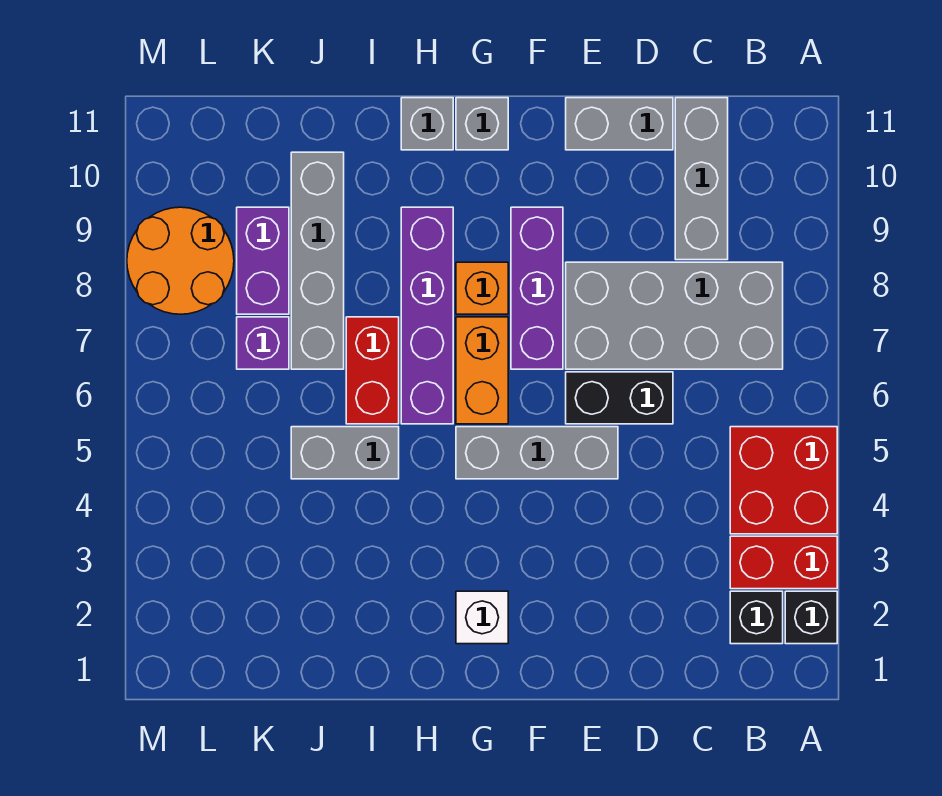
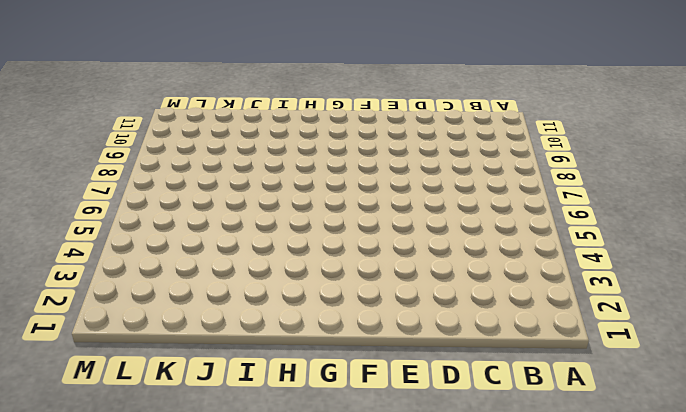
none -> black brick A2 level 1
none -> red brick A3:B3 level 1
none -> red brick A4:B5 level 1

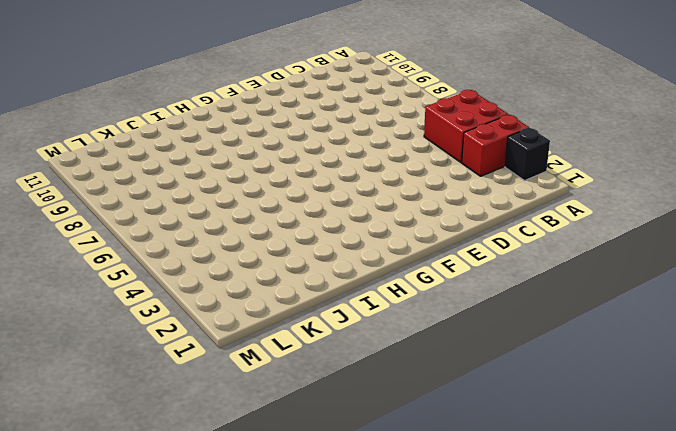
none -> black brick B2 level 1
none -> grey brick B7:E8 level 1
none -> grey brick C9:C11 level 1

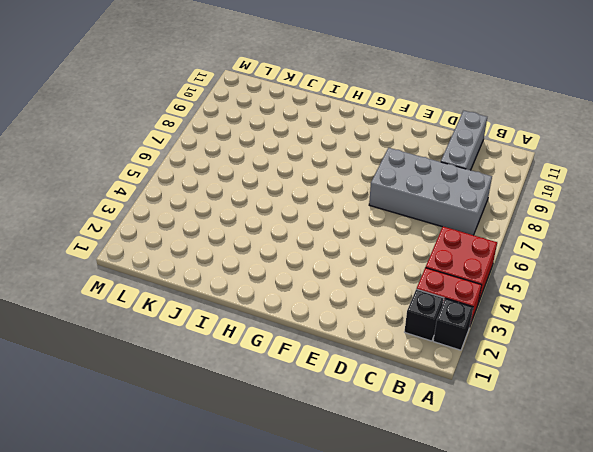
none -> black brick D6:E6 level 1
none -> grey brick D11:E11 level 1
none -> grey brick E5:G5 level 1

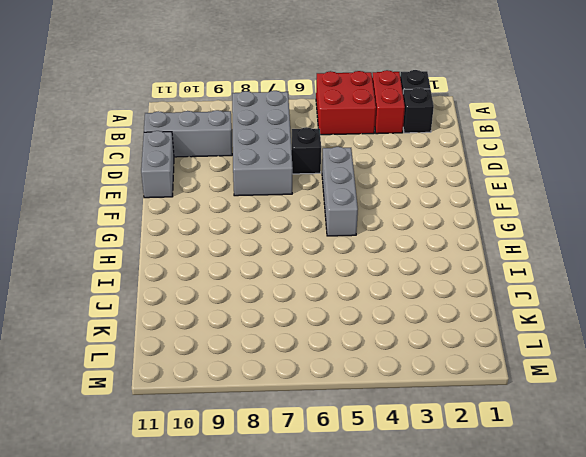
black brick D6 level 1 -> black brick D6:E6 level 1
none -> purple brick F7:F9 level 1
none -> white brick G2 level 1
none -> orange brick G6:G7 level 1

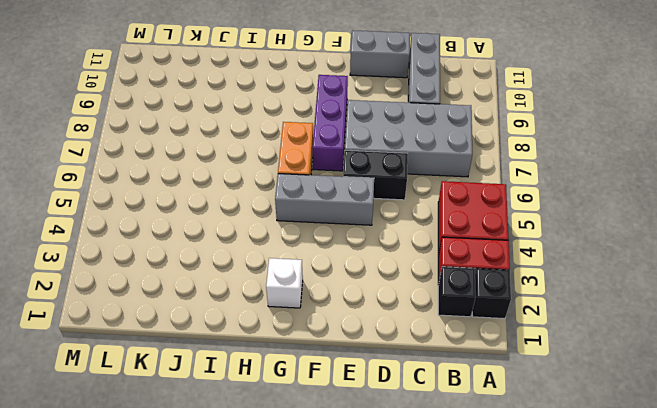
none -> orange brick G8 level 1
none -> grey brick G11 level 1
none -> purple brick H6:H9 level 1

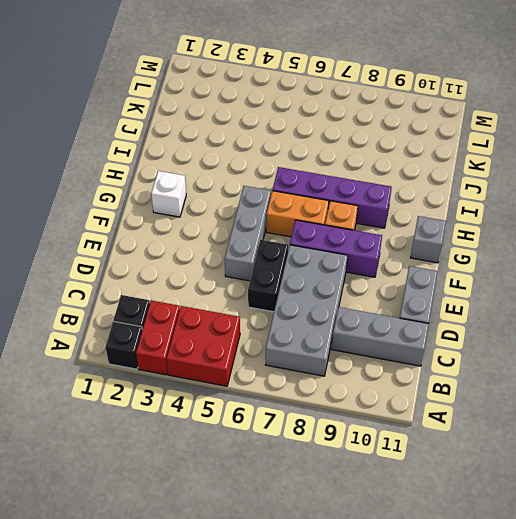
none -> grey brick H11 level 1
none -> grey brick I5:J5 level 1
none -> red brick I6:I7 level 1

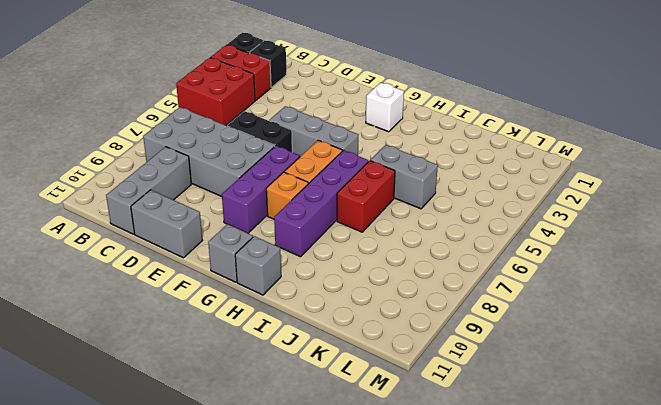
none -> grey brick J7:J10 level 1
none -> purple brick K7 level 1
none -> purple brick K8:K9 level 1

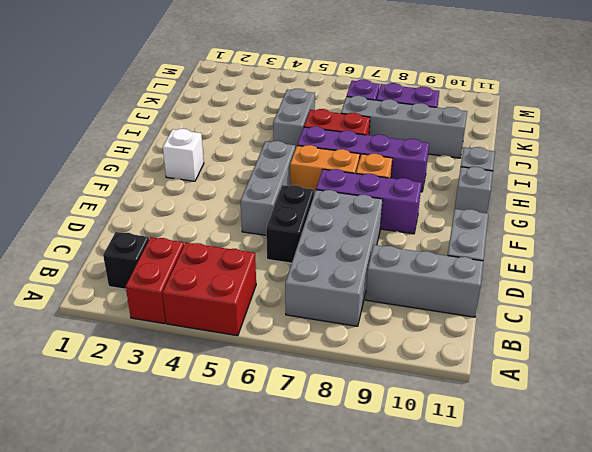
none -> black brick A2 level 1
none -> orange round brick L8:M9 level 1

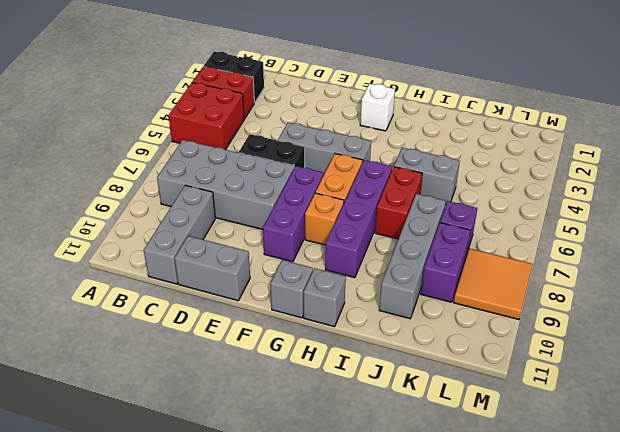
orange tile L8:M9 level 1 -> orange round brick L8:M9 level 1

